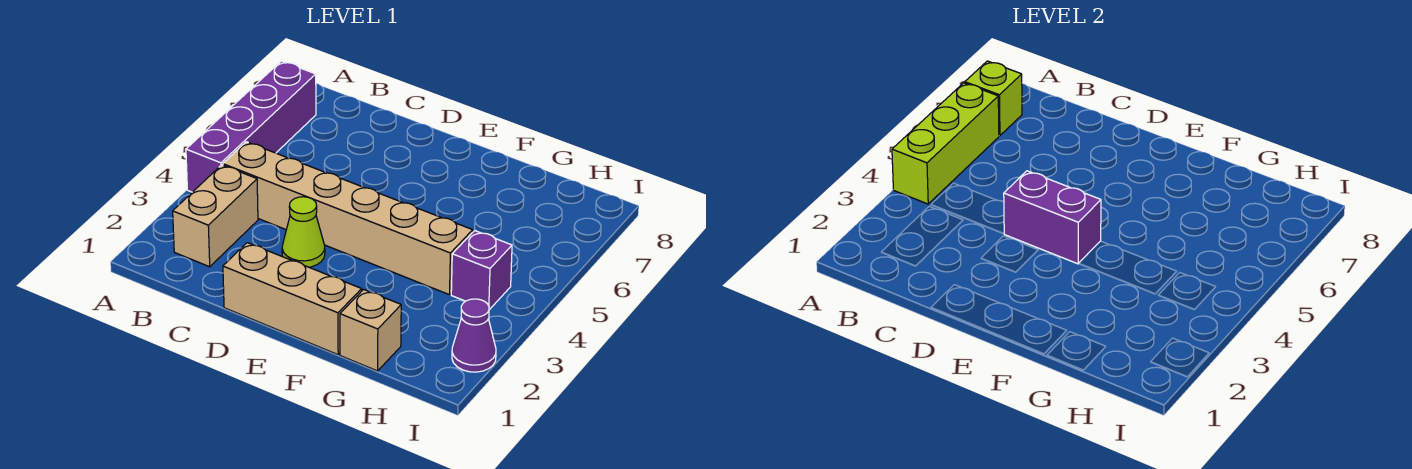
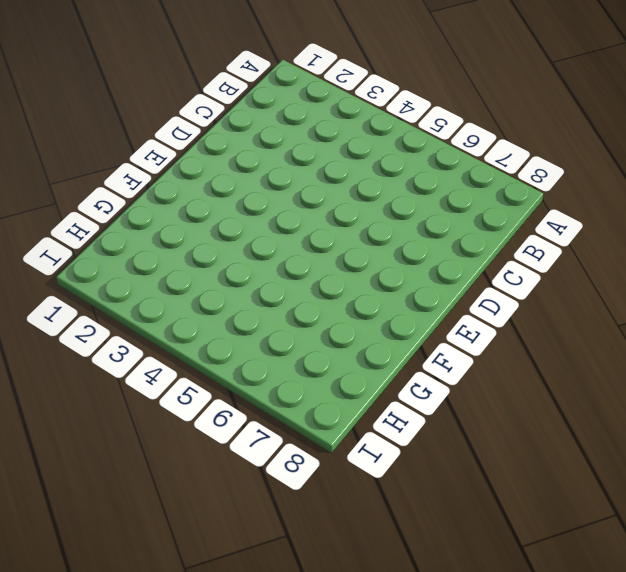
none -> purple brick A4:A7 level 1
none -> tan brick B2:B3 level 1

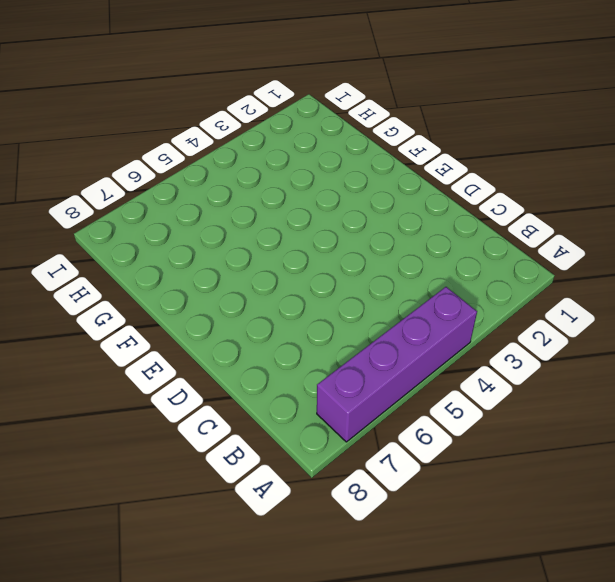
none -> tan brick B2:B3 level 1
none -> tan brick B4:G4 level 1

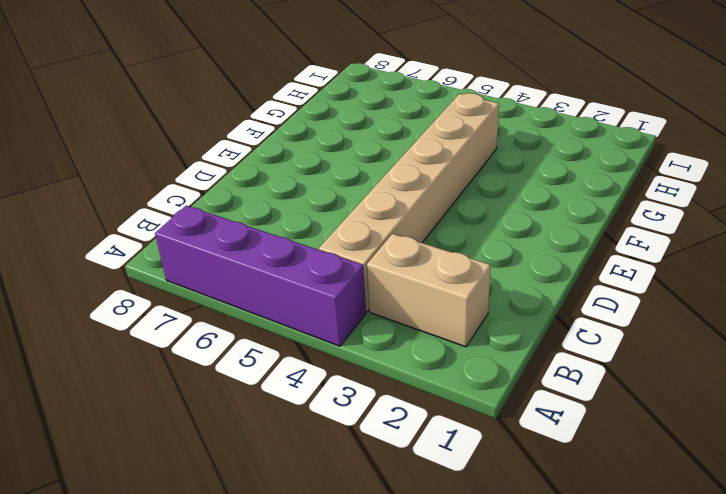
none -> tan brick D1:F1 level 1
none -> lime cone D3 level 1

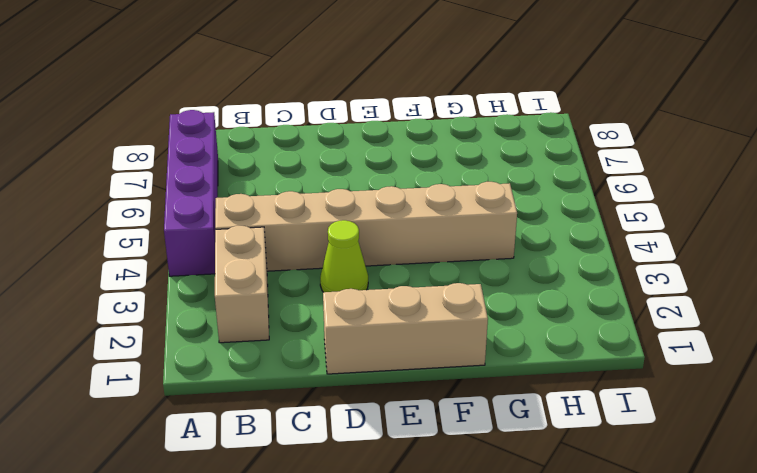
none -> tan brick G1 level 1
none -> purple brick H4 level 1

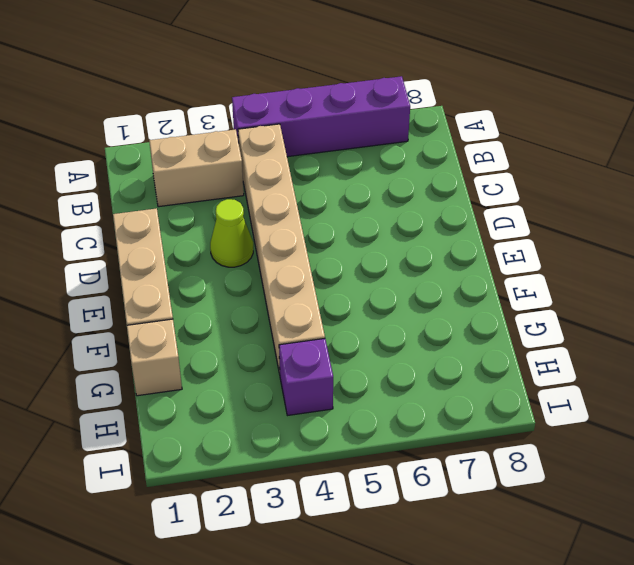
none -> purple cone I2 level 1
none -> lime brick A4:A6 level 2

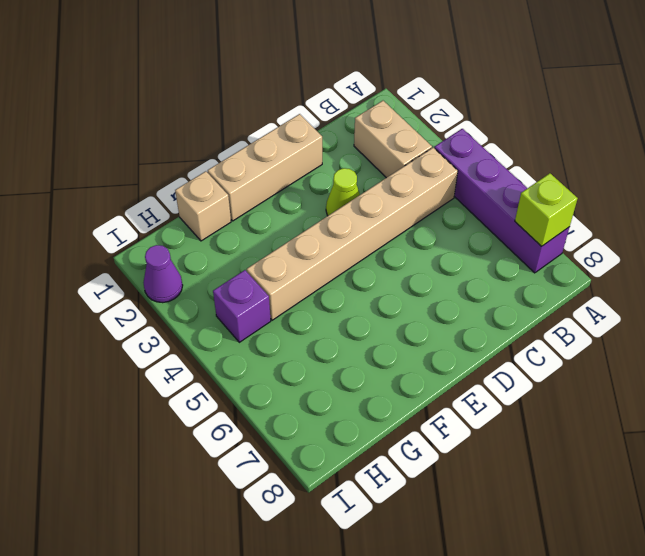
none -> lime brick A4:A6 level 2
none -> purple brick D4:E4 level 2

